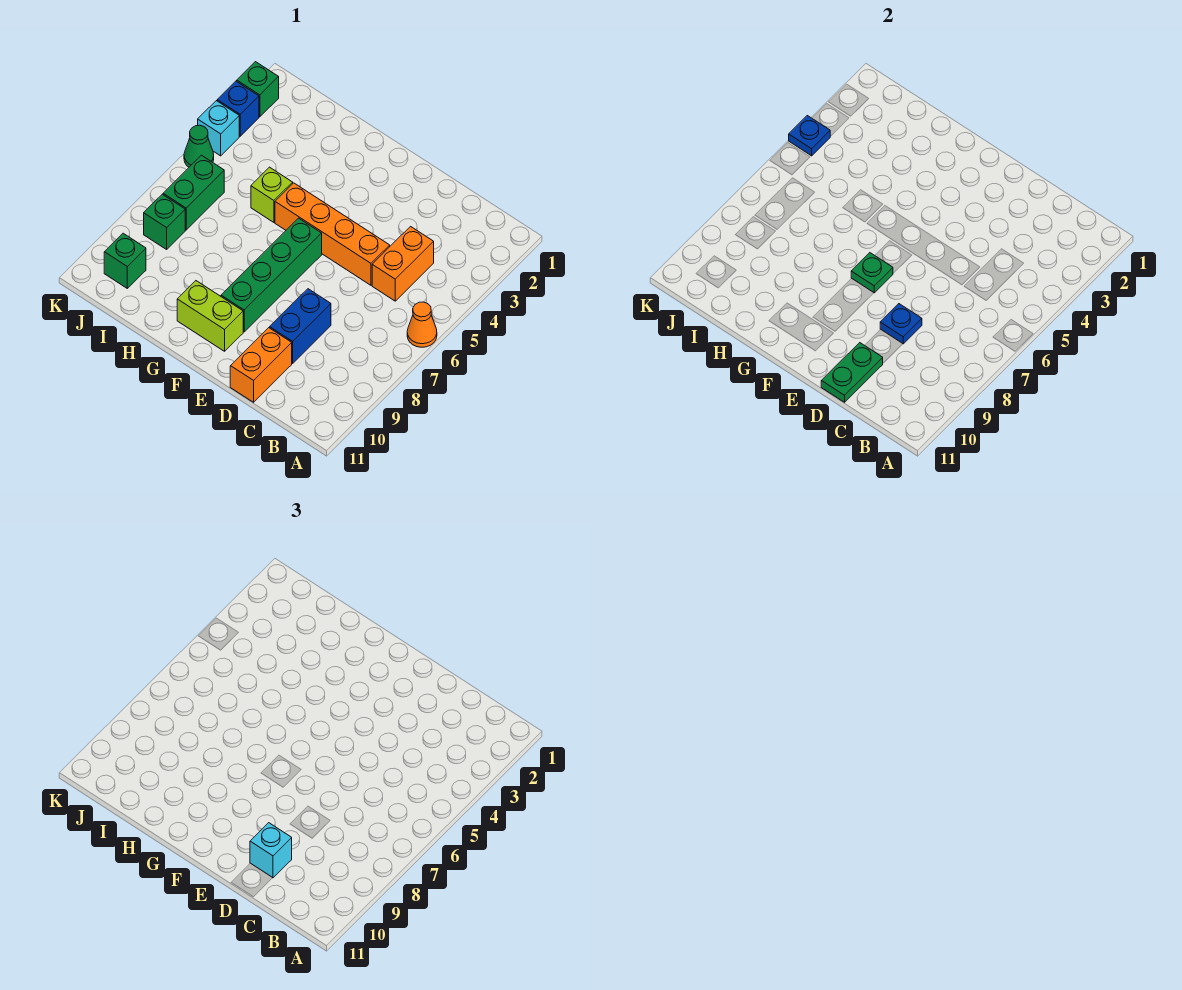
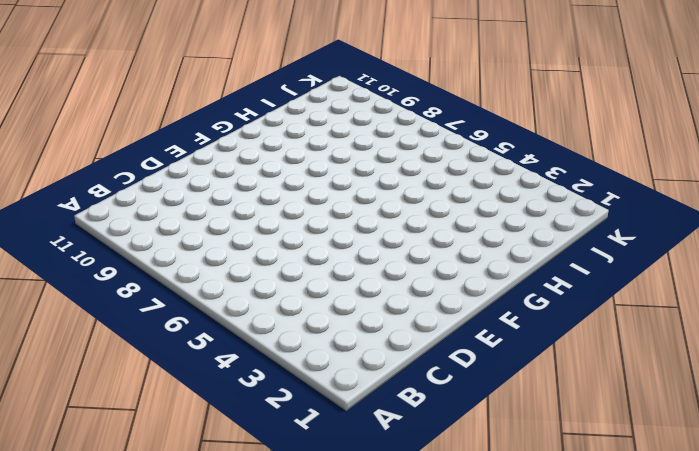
none -> orange cone A6 level 1
none -> orange brick C4:C5 level 1
none -> orange brick D5:G5 level 1

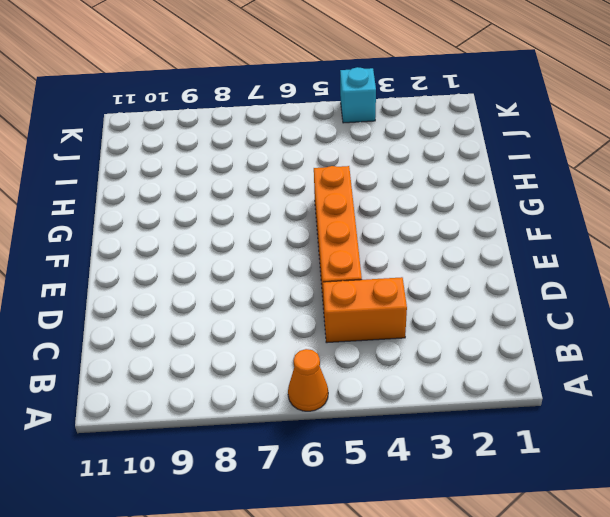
none -> blue brick D8:D9 level 1
none -> orange brick D10:D11 level 1
none -> green brick F6:F9 level 1

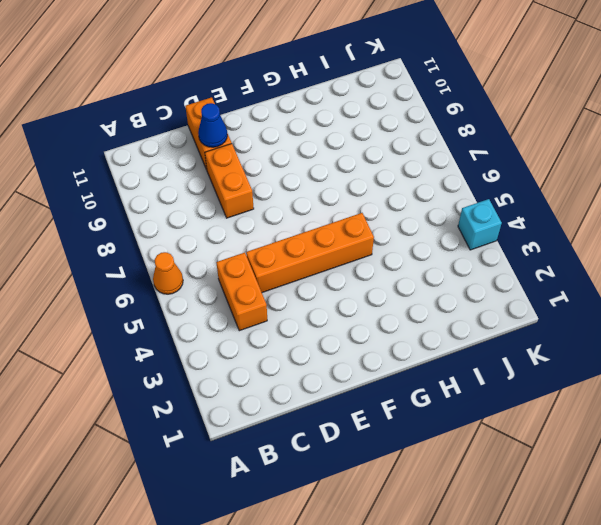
orange brick D8:D9 level 1 -> blue brick D8:D9 level 1
blue cone D10 level 2 -> green plate D10:D11 level 2
none -> green brick F6:F9 level 1
none -> lime brick F10:G10 level 1
none -> lime brick H5 level 1

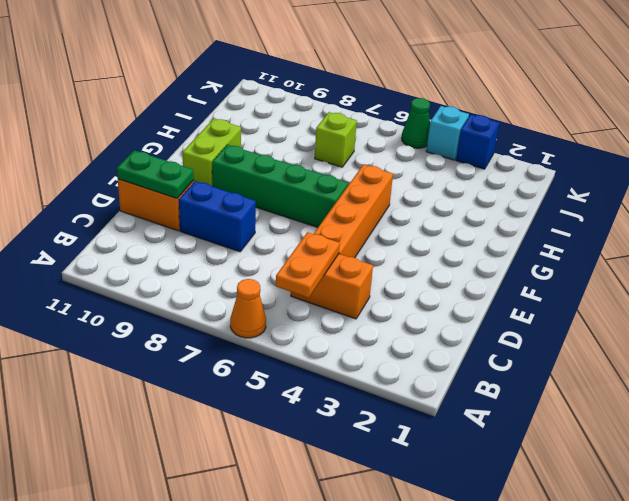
orange plate B5:C5 level 2 -> none
lime brick I7 level 1 -> lime brick H5 level 1
none -> green brick J6:J7 level 1
none -> green brick J8 level 1
none -> green brick J10 level 1

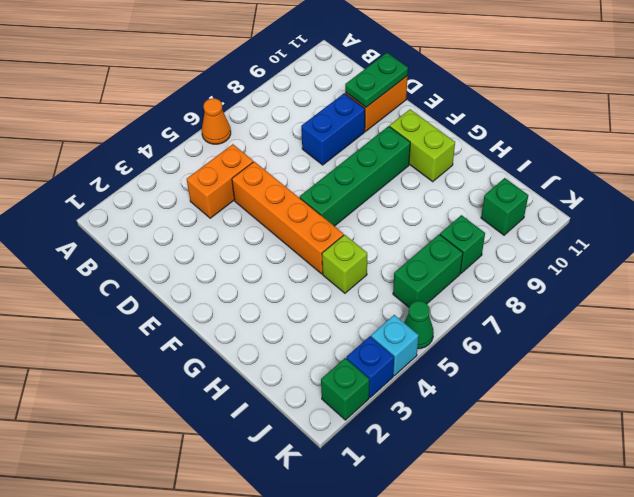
none -> blue plate D8 level 2
none -> green plate F7 level 2
none -> blue plate K4 level 2

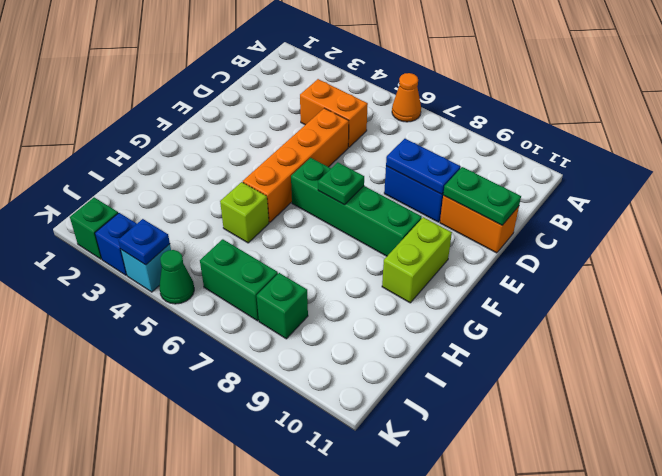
blue plate D8:D9 level 2 -> blue plate D8 level 2
none -> green brick J10 level 1
none -> cyan brick D10 level 3

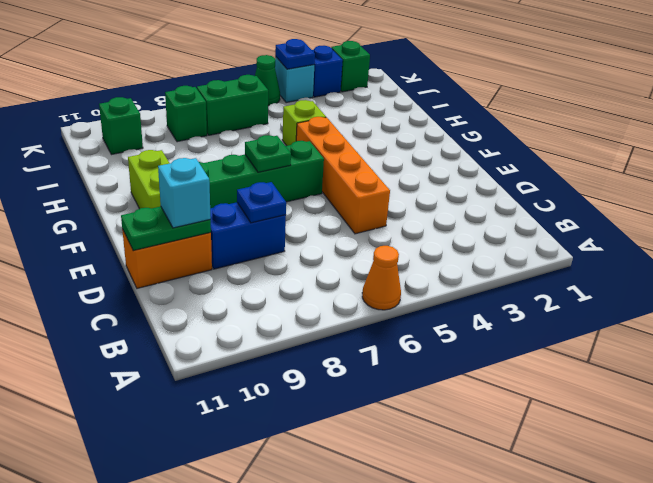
none -> orange brick C4:C5 level 1

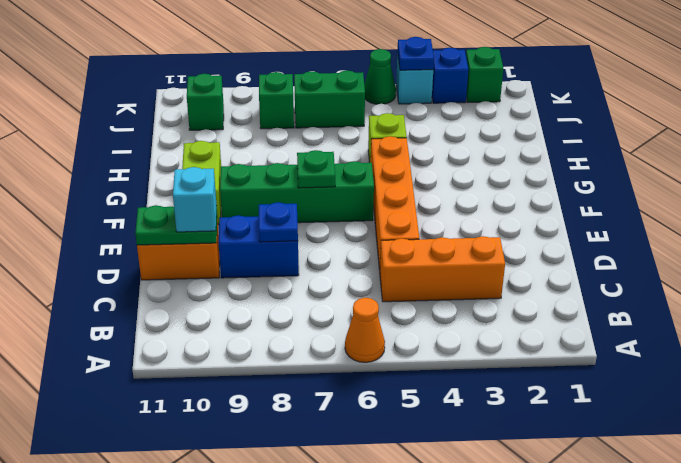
orange brick C3:C5 level 1 -> orange brick C4:C5 level 1

